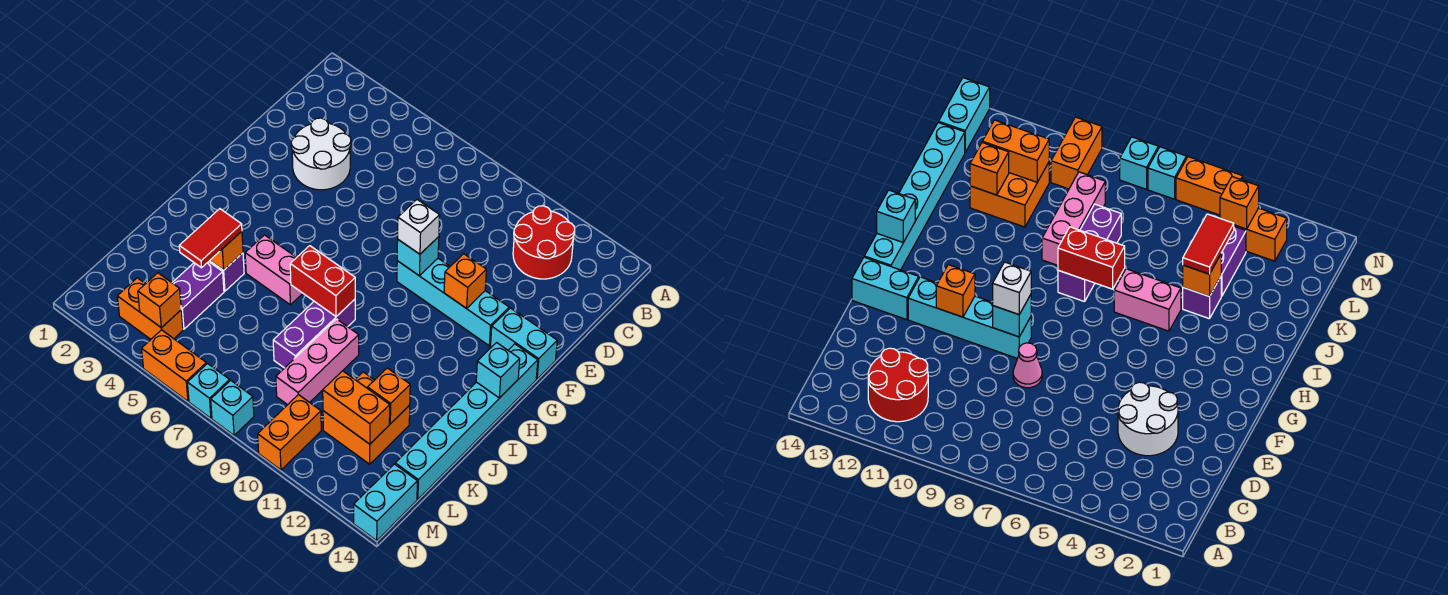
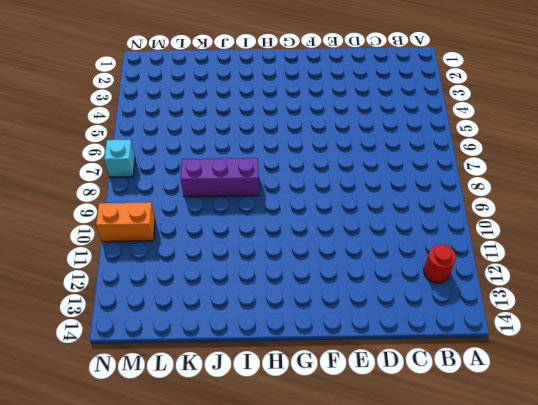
red round brick B12 level 1 -> red round brick B11:C12 level 1
none -> white round brick D3:E4 level 1
none -> pink cone E8 level 1
none -> cyan brick F9:F12 level 1

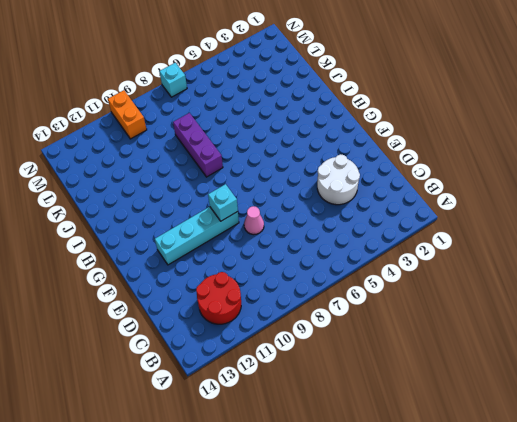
none -> cyan brick F13:F14 level 1
none -> cyan brick G14:L14 level 1
none -> pink brick I5:I6 level 1

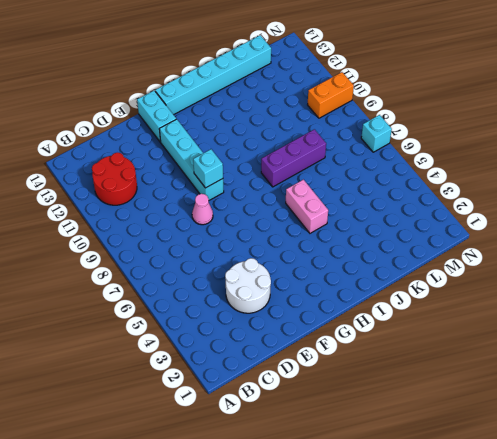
none -> purple brick J4 level 1
none -> pink brick J9:L9 level 1
none -> purple brick K4:L4 level 1

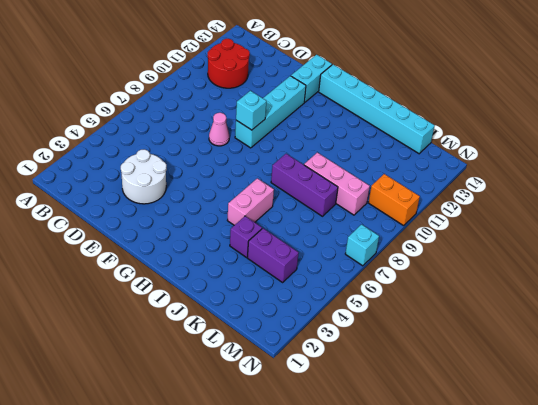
none -> orange brick K11:L12 level 1
none -> orange brick M3:M4 level 1
none -> cyan brick M14:N14 level 1

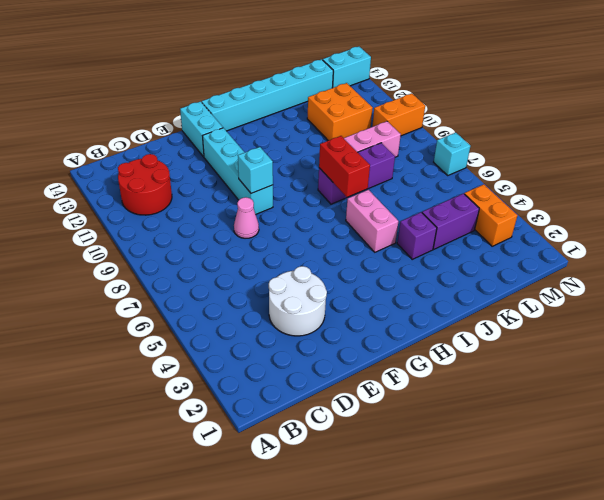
none -> orange brick N5:N6 level 1
none -> cyan brick N8 level 1
none -> orange brick F11 level 2

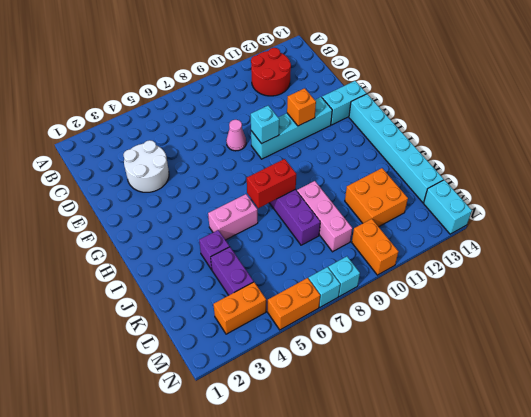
none -> cyan brick H14 level 2
none -> orange brick J4 level 2
none -> orange brick K12 level 2

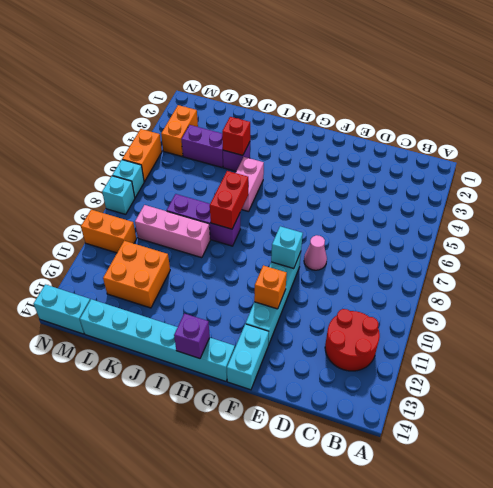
purple brick H14 level 2 -> cyan brick H14 level 2
red brick J4 level 2 -> orange brick J4 level 2
none -> white round brick D3:E4 level 1
none -> orange brick K12 level 2
none -> orange brick L11:L12 level 2

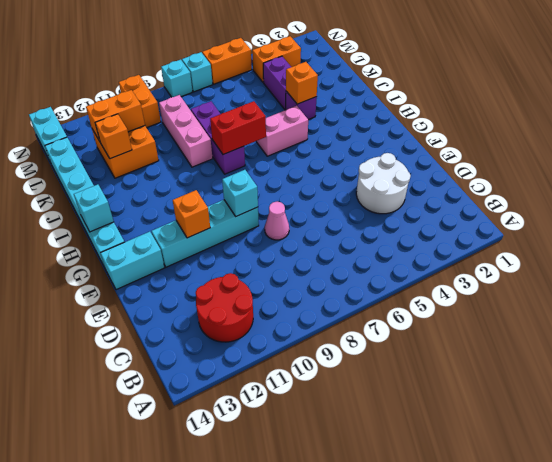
none -> orange brick M4 level 2
none -> white brick F9 level 3
none -> red tile J4:K4 level 3

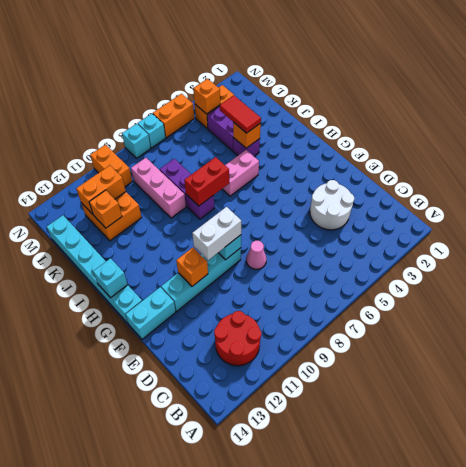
white brick F9:F10 level 3 -> white brick F9 level 3
none -> cyan brick M14:N14 level 1

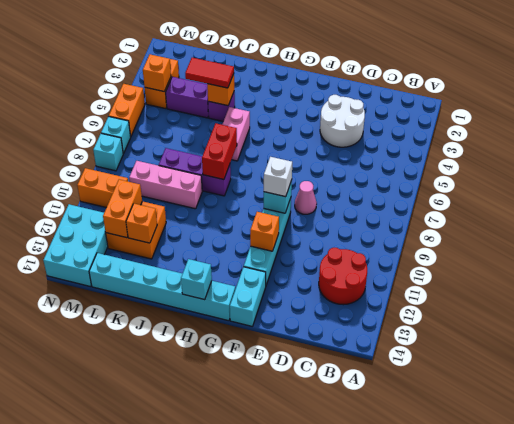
cyan brick M12:N14 level 1 -> cyan brick M14:N14 level 1

